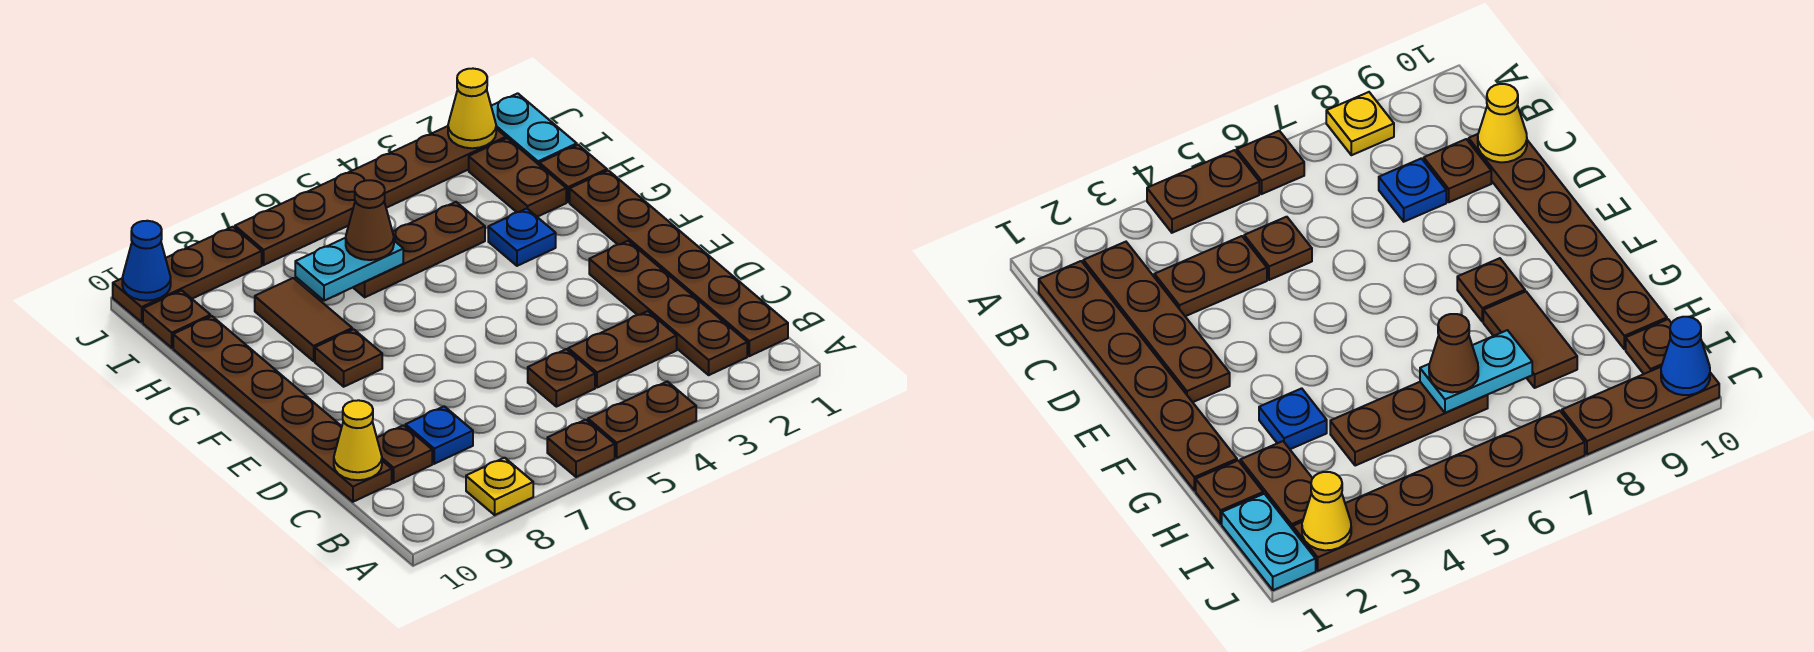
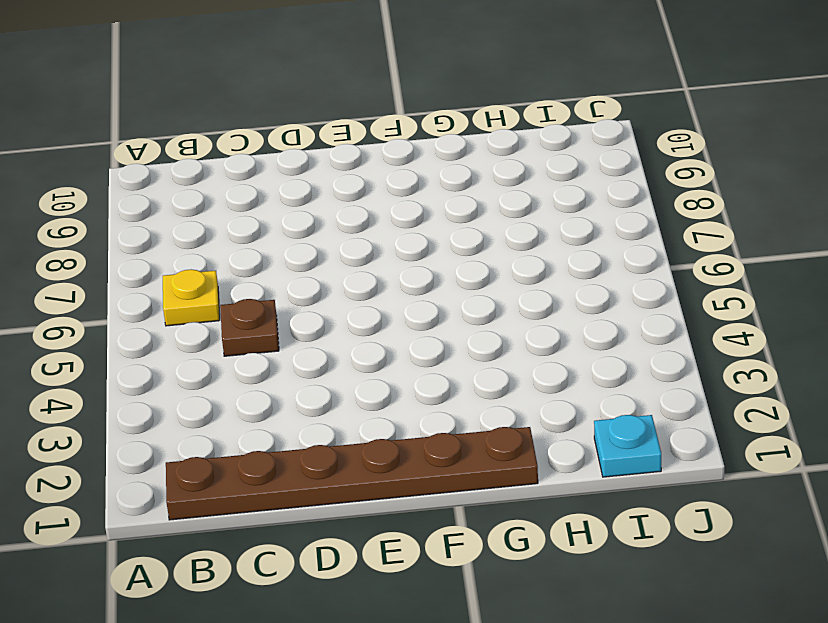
yellow plate B6 level 1 -> yellow plate A8 level 1
cyan plate I1 level 1 -> cyan plate I1:J1 level 1
none -> brown plate A4:A5 level 1
none -> brown plate A6 level 1
none -> brown plate B2:E2 level 1

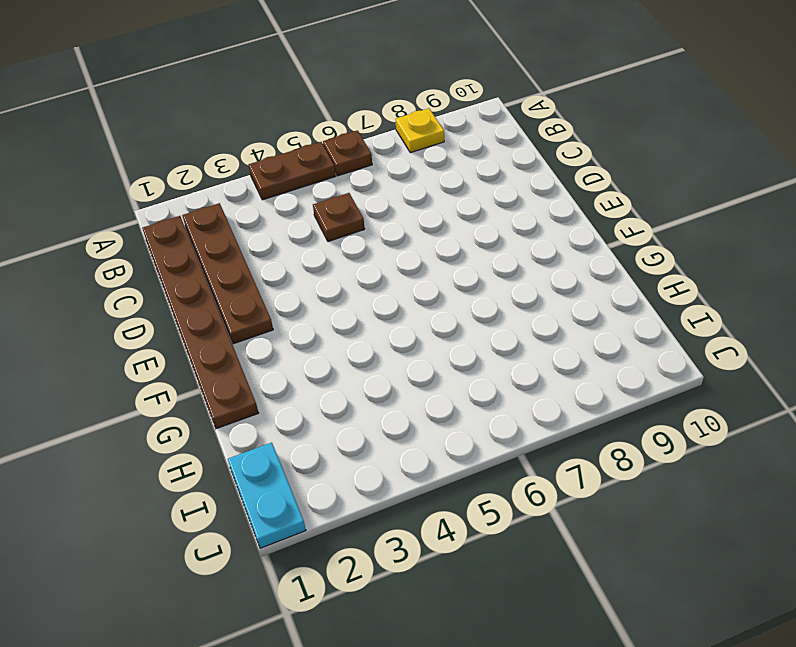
none -> brown plate C3:C4 level 1
none -> blue plate C8 level 1
none -> brown plate C9 level 1

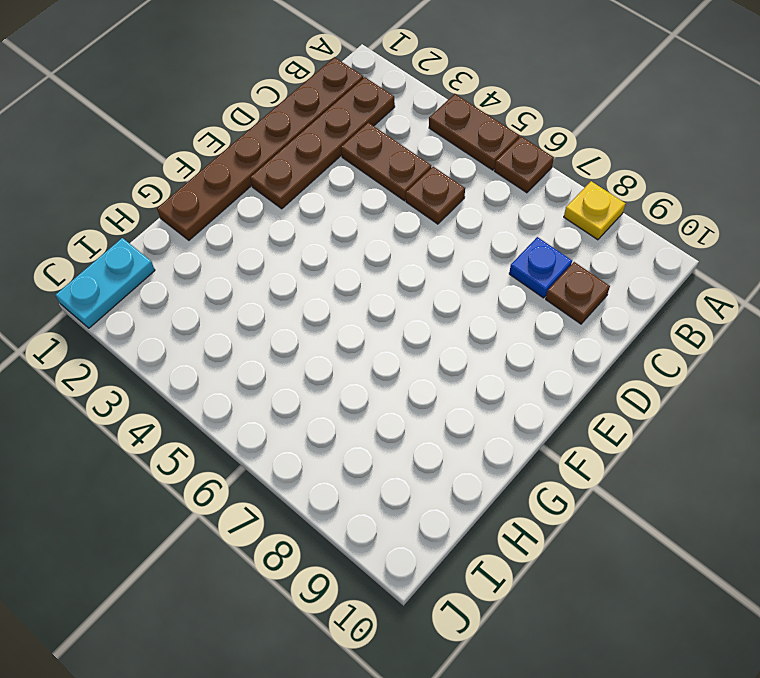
none -> brown plate C10:H10 level 1
none -> brown plate F8 level 1
none -> blue plate G3 level 1

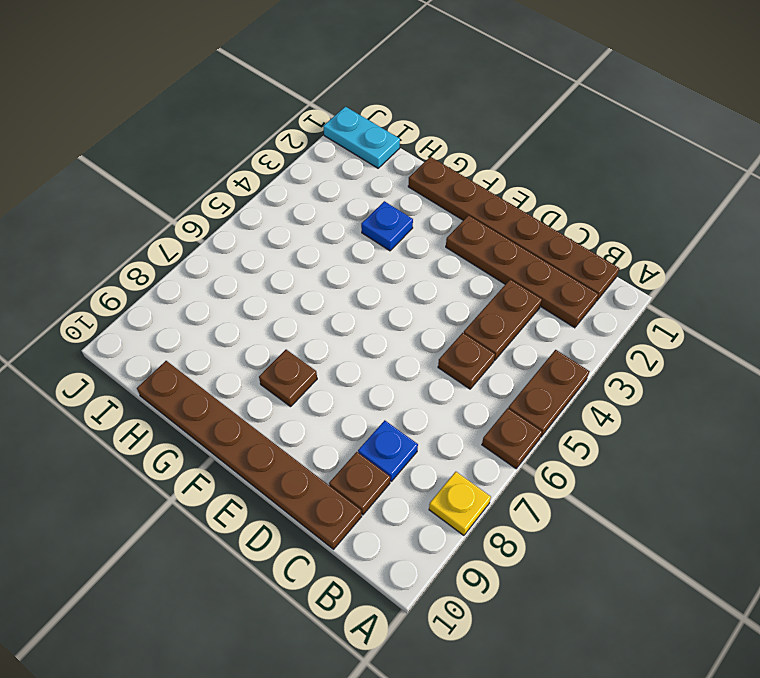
none -> brown tile G8:H8 level 1
none -> brown plate H1 level 1
none -> brown plate H2:I2 level 1

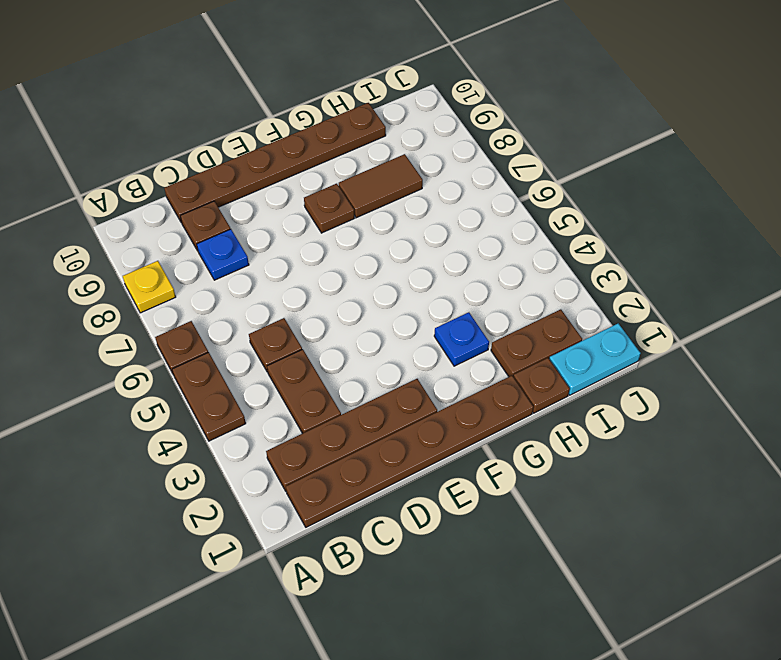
none -> brown plate H4:H6 level 1
none -> brown plate I10 level 1
none -> brown plate J2:J7 level 1

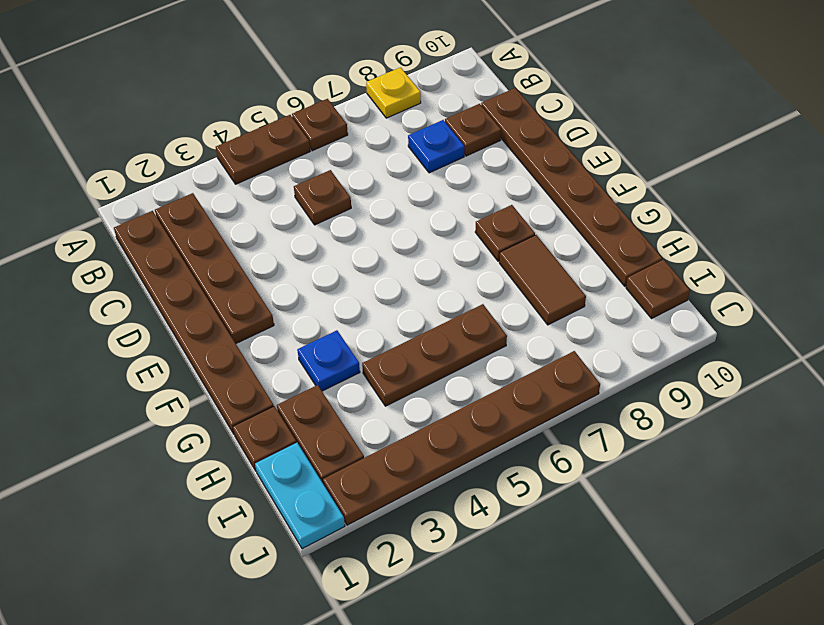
none -> brown plate C3:C4 level 1
none -> brown plate J8:J10 level 1
none -> yellow cone C10 level 2

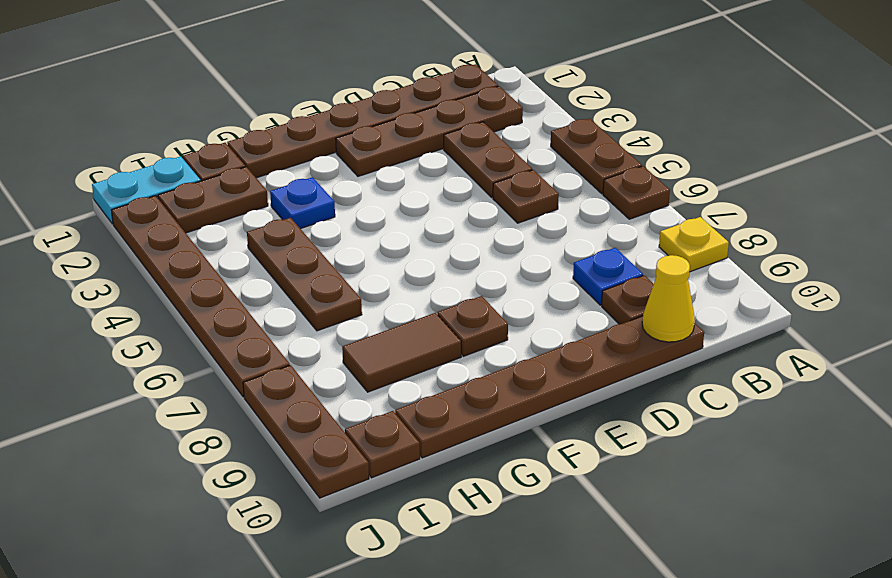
none -> cyan plate H6:H7 level 2
none -> yellow cone J2 level 2
none -> blue cone J10 level 2

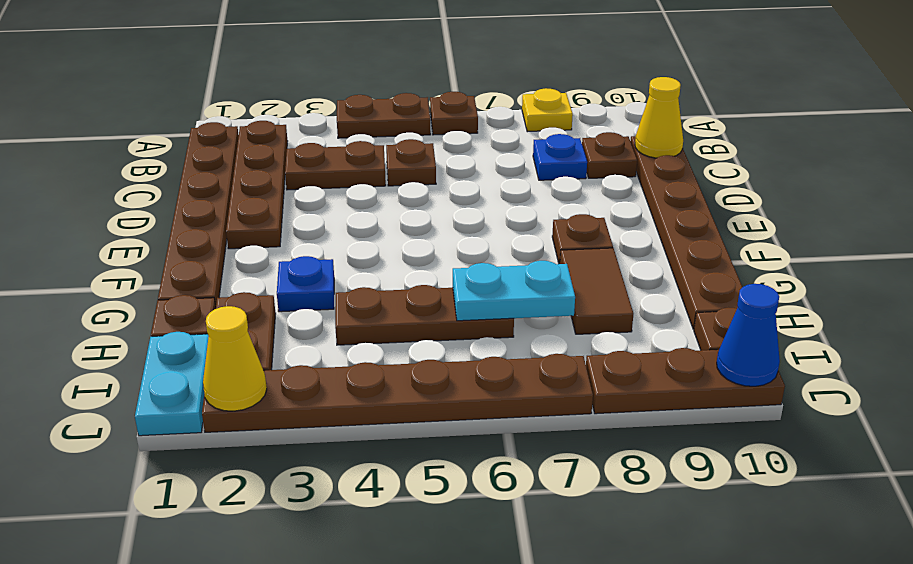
none -> brown cone H6 level 3

